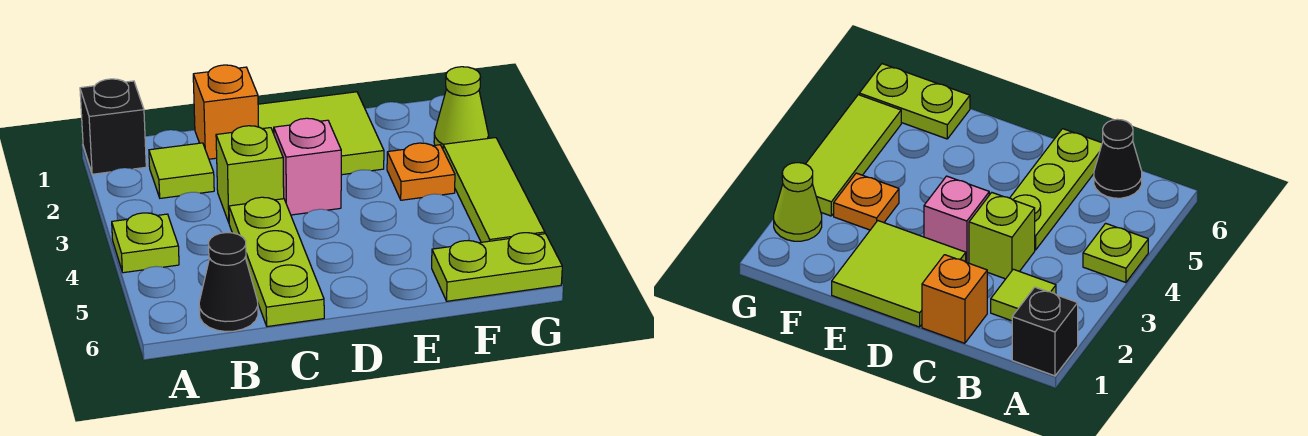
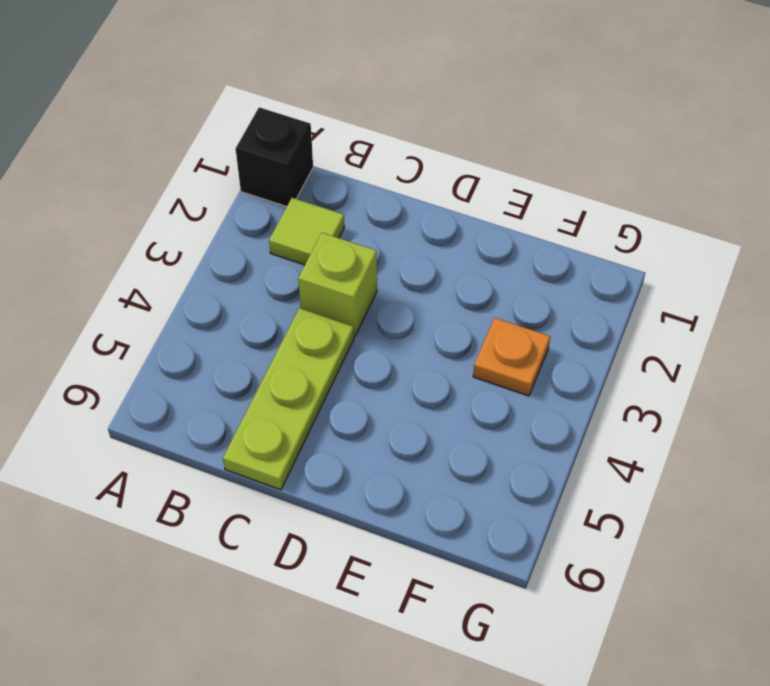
none -> lime plate A4 level 1
none -> black cone B6 level 1
none -> orange brick C1 level 1

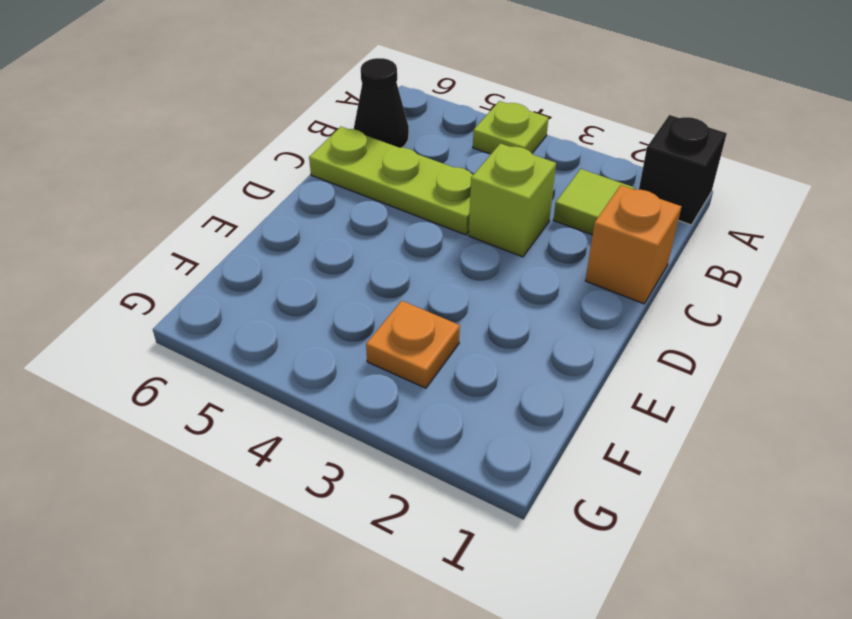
none -> lime tile D1:E2 level 1
none -> pink brick D3 level 1
none -> lime plate F6:G6 level 1

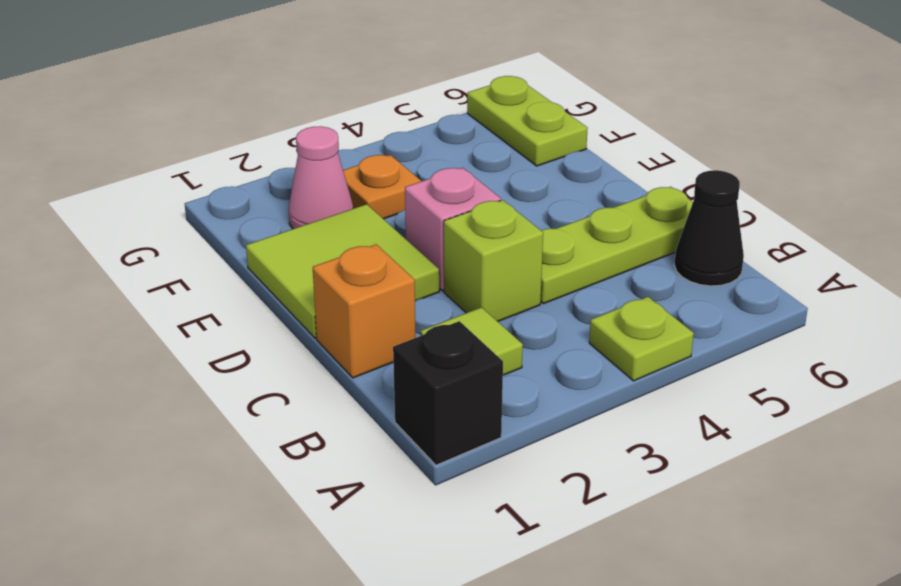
pink cone F2 level 1 -> none
none -> lime cone G2 level 1
none -> lime tile G3:G5 level 1

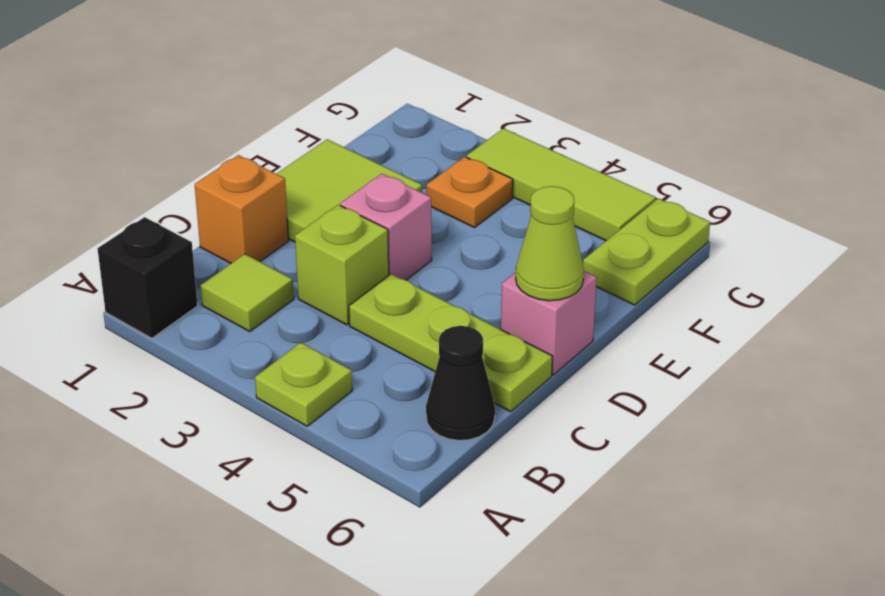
pink brick D6 level 1 -> none
lime cone D6 level 2 -> lime cone G2 level 1

